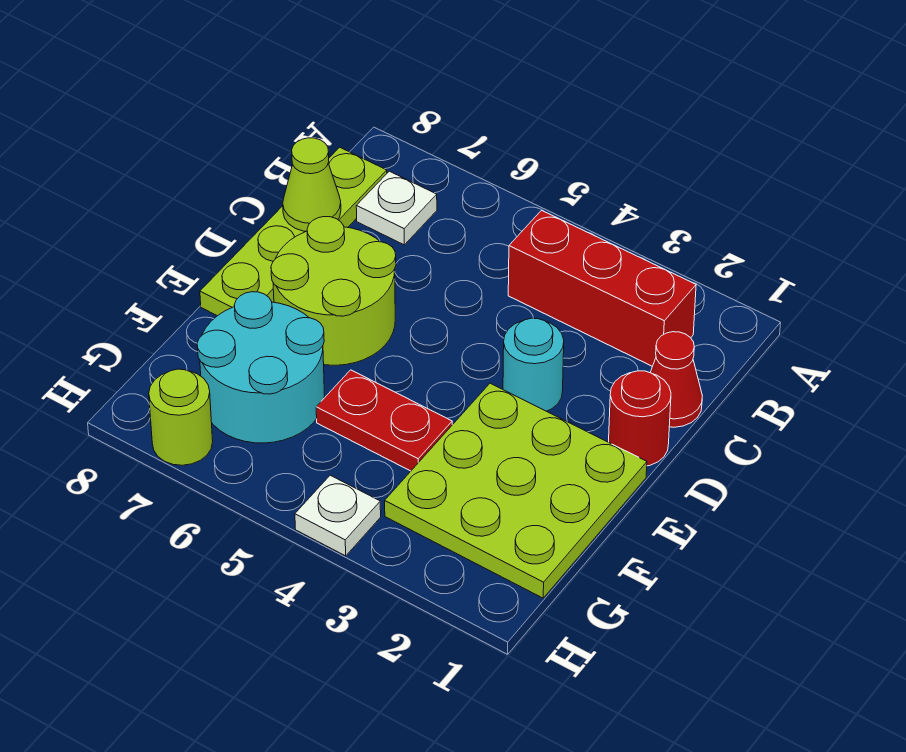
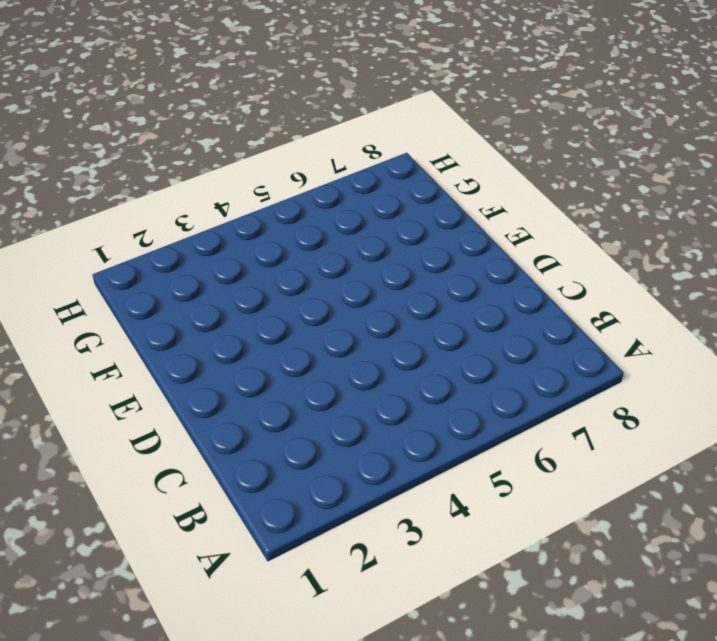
none -> red brick B2:B4 level 1
none -> white plate B7 level 1
none -> lime plate B8:E8 level 1

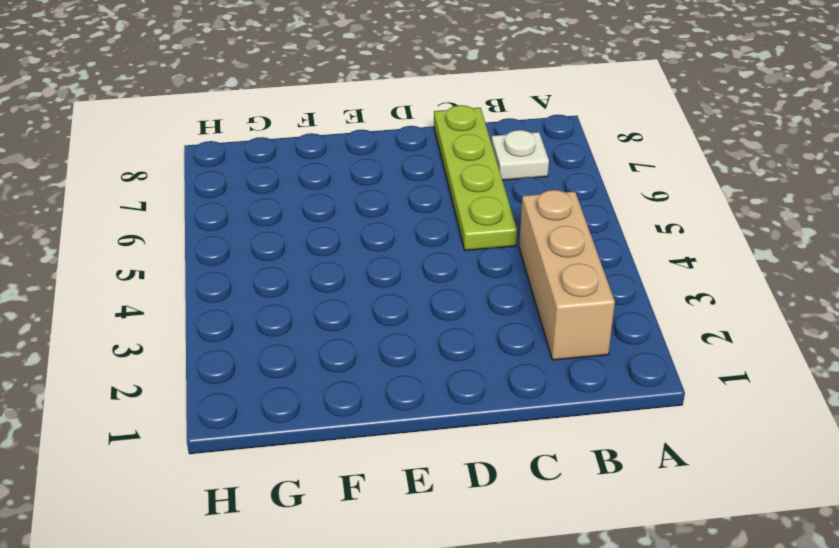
tan brick B2:B4 level 1 -> red brick B2:B4 level 1
lime plate C5:C8 level 1 -> lime plate B8:E8 level 1
none -> red cone C1 level 1
none -> red round brick D1 level 1
none -> cyan round brick D3 level 1

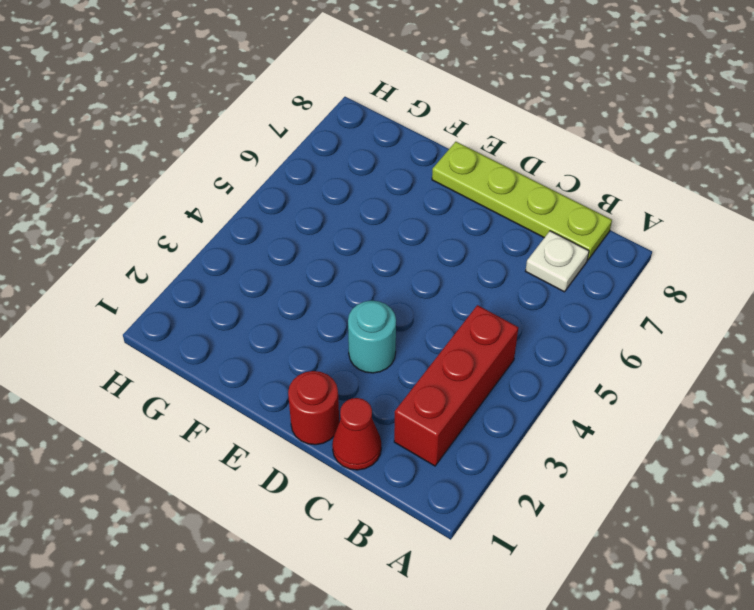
none -> lime round brick D6:E7 level 1
none -> lime plate E1:G3 level 1
none -> red plate F4:F5 level 1

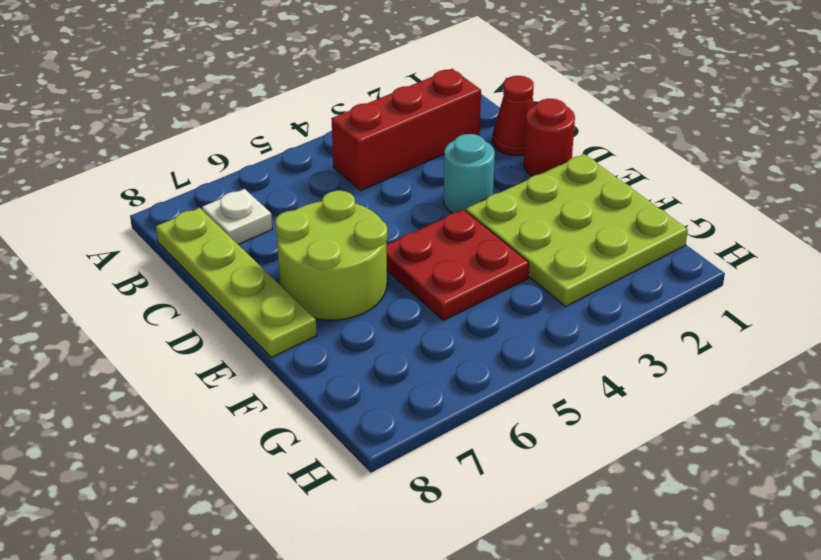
red plate E4:F5 level 1 -> red plate F4:F5 level 1
none -> cyan round brick F6:G7 level 1
none -> white plate H4 level 1
none -> lime round brick H7 level 1

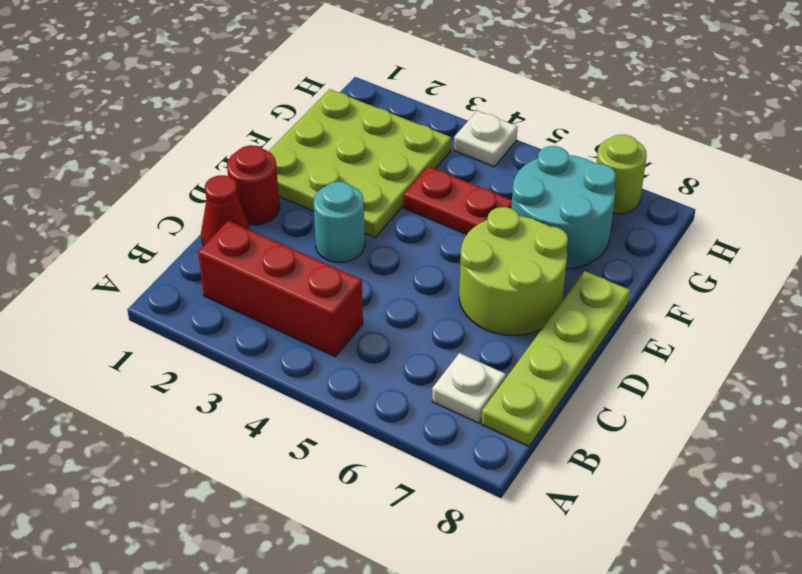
none -> lime cone C8 level 2

